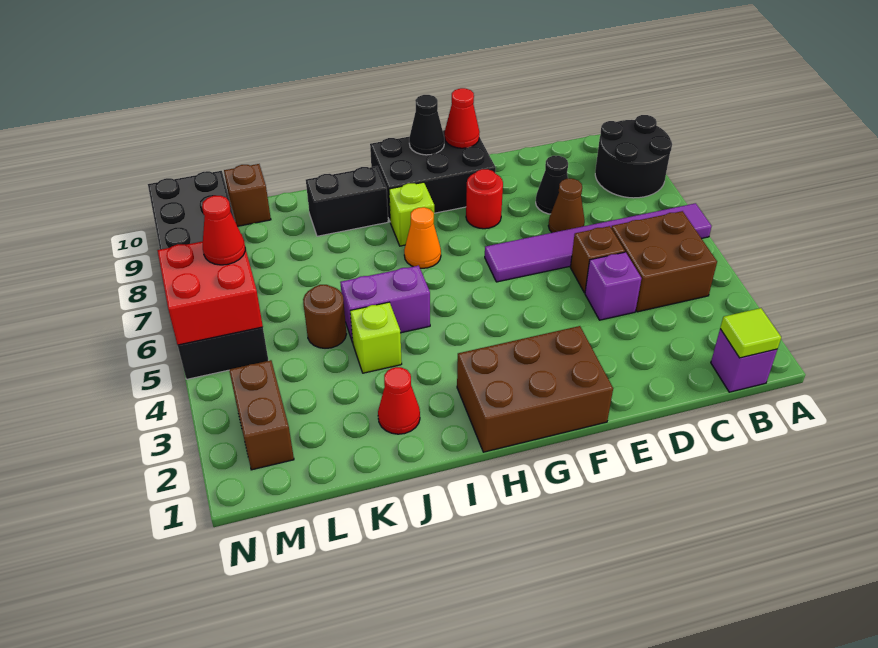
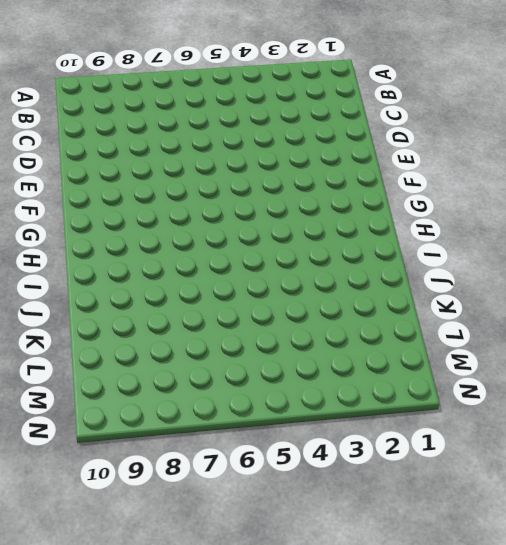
none -> purple tile A6:F6 level 1
none -> black round brick A8:B9 level 1
none -> purple brick B1 level 1

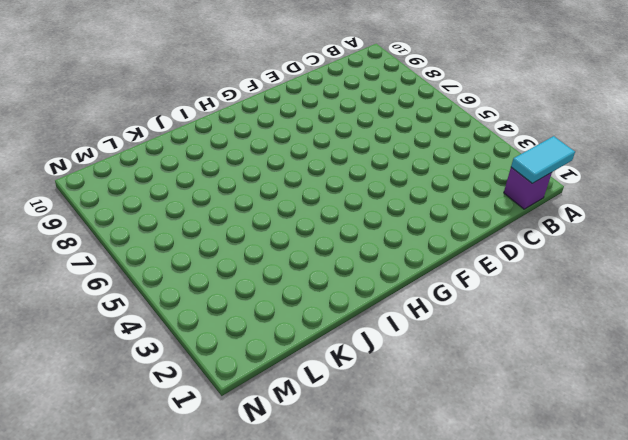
cyan tile A1:B1 level 2 -> lime tile B1 level 2
none -> purple tile A6:F6 level 1
none -> black round brick A8:B9 level 1
none -> brown brick B4:C5 level 1

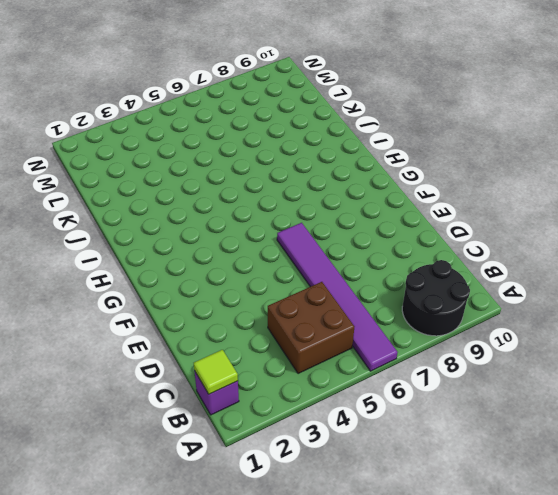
none -> purple brick D4 level 1
none -> brown brick D5 level 1
none -> brown cone D7 level 1

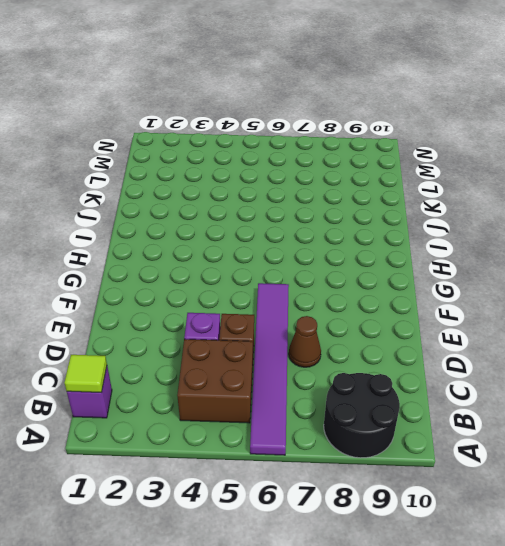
none -> black cone D8 level 1
none -> brown brick F1:H2 level 1
none -> red round brick F8 level 1

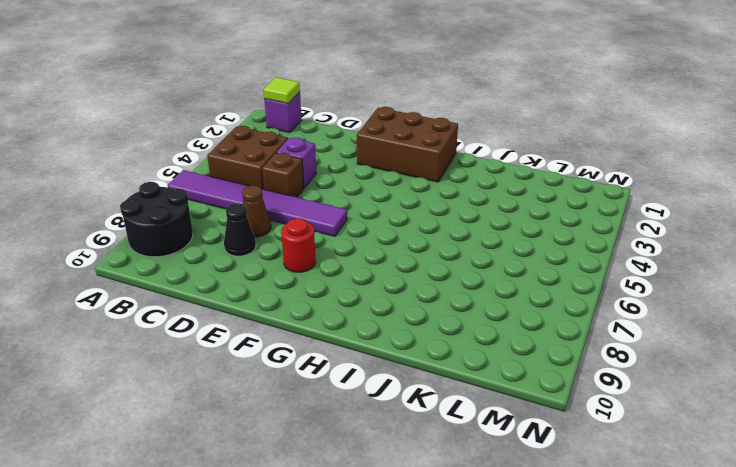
none -> black brick F9:H10 level 1
none -> orange cone H7 level 1
none -> lime brick H8 level 1

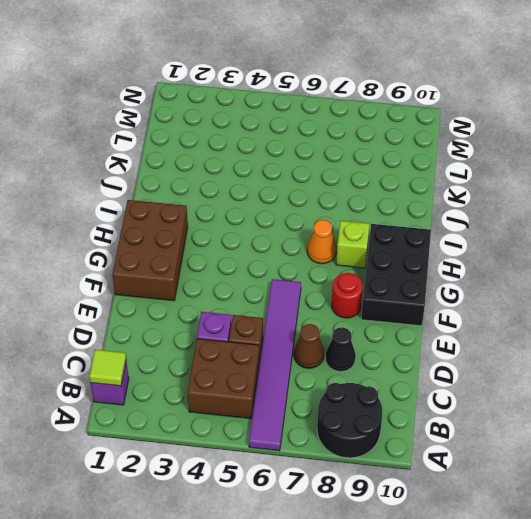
none -> purple brick I5:J5 level 1
none -> black brick I9:J9 level 1
none -> red cone J2 level 1

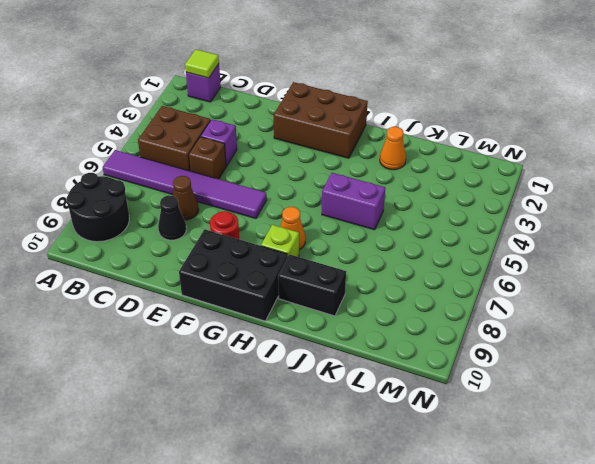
orange cone J2 level 1 -> red cone J2 level 1
none -> lime brick J4 level 1
none -> brown round brick K5 level 1
none -> brown brick L10 level 1

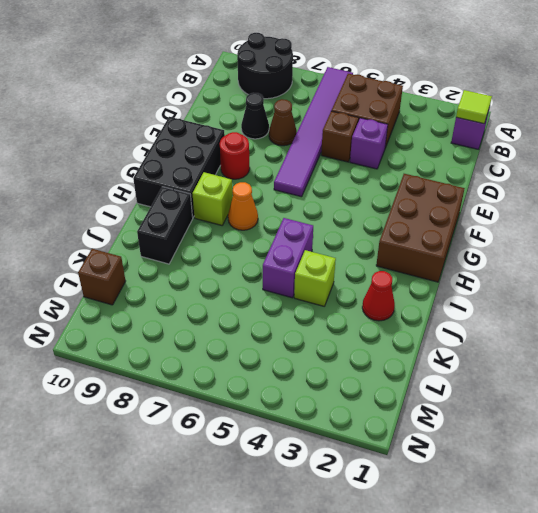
none -> brown round brick K5 level 1
none -> brown brick M2:M3 level 1
none -> black brick M5:N10 level 1

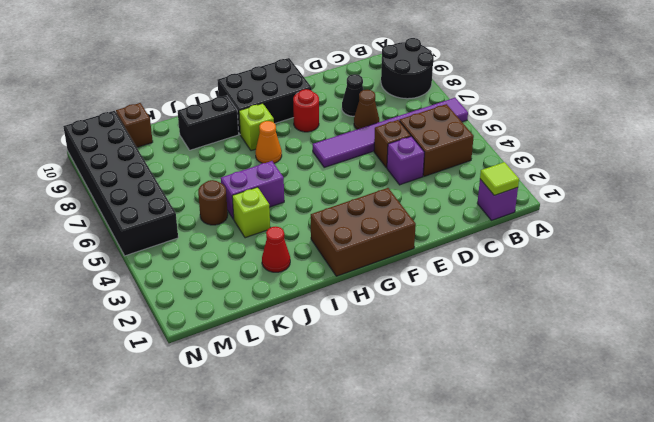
none -> brown brick M2:M3 level 1
none -> red cone F10 level 2
none -> black cone G10 level 2

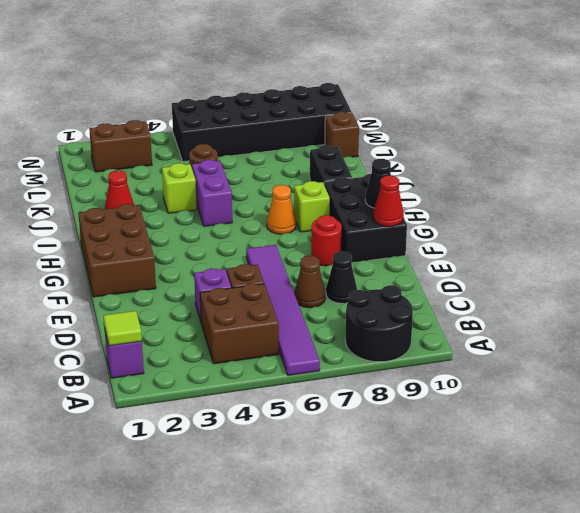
none -> red brick M5:N6 level 2
none -> red cone M6 level 3

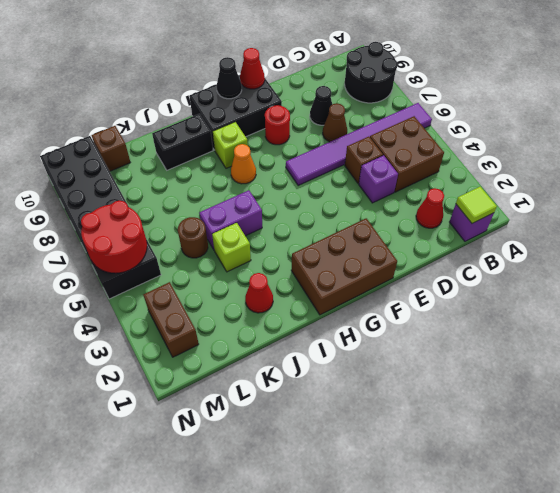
red cone C2 level 1 -> red cone M6 level 3
red round brick M5:N6 level 2 -> red brick M5:N6 level 2

